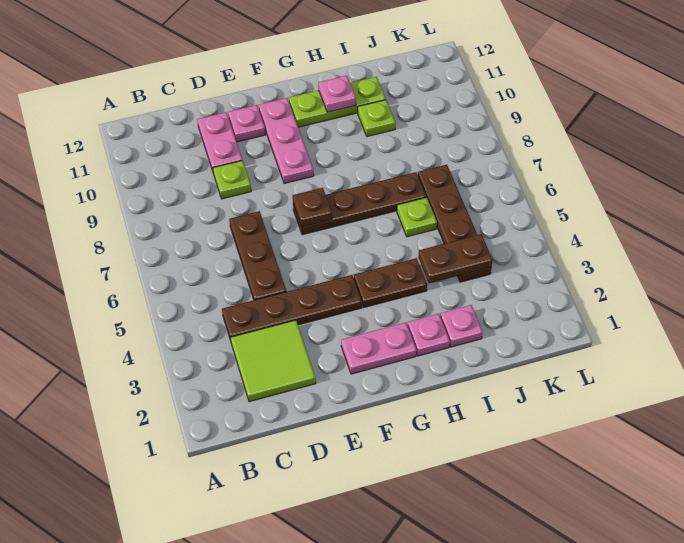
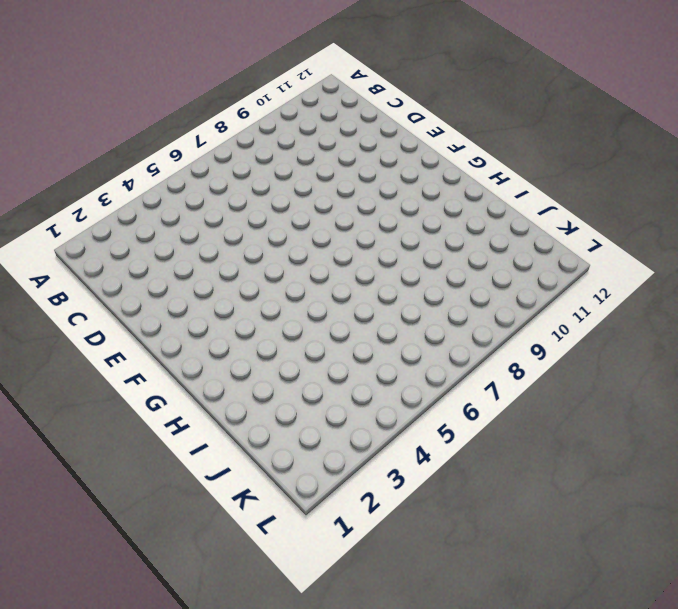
none -> lime tile C2:D3 level 1
none -> brown plate C4:F4 level 1
none -> brown plate D5:D7 level 1

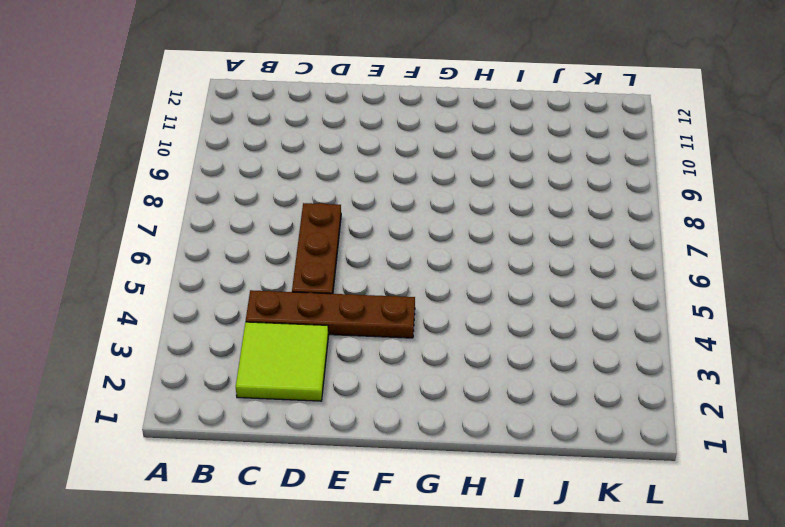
none -> lime plate D9 level 1
none -> pink plate D10:D11 level 1
none -> pink plate E11 level 1

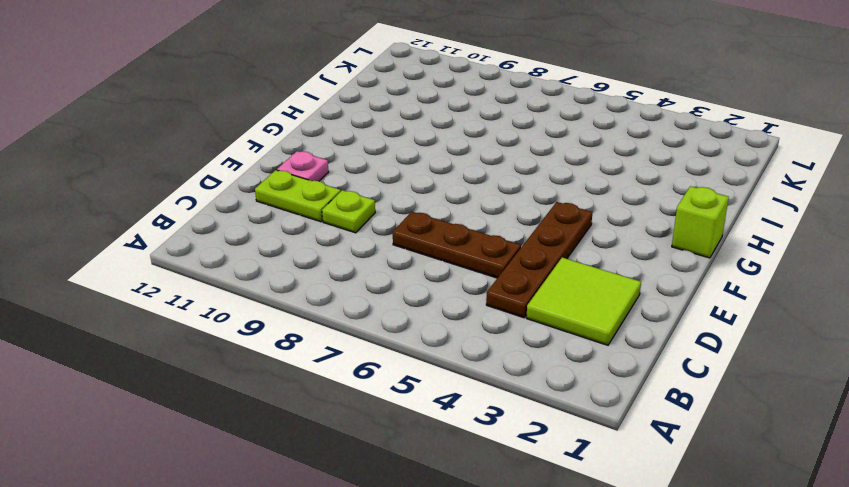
lime plate D10:D11 level 1 -> pink plate D10:D11 level 1
lime brick G1 level 1 -> none
none -> pink plate F2:G2 level 1
none -> brown plate F7:I7 level 1
none -> pink plate F9:F11 level 1

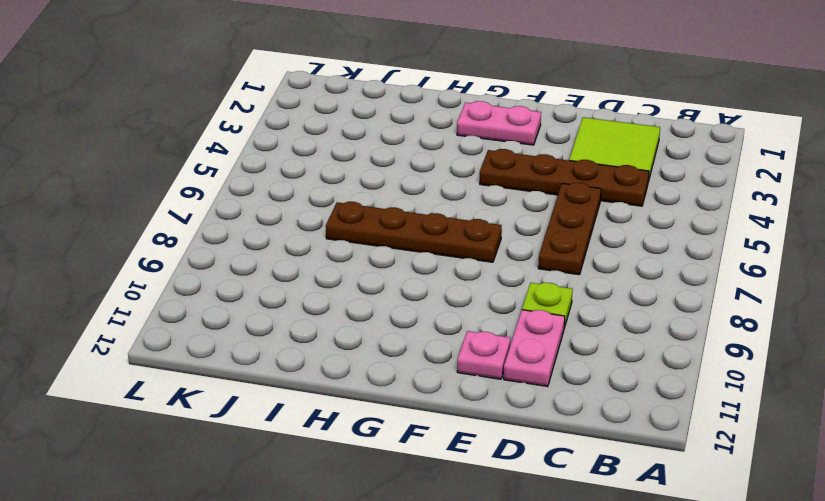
none -> pink plate F9:F11 level 1
none -> brown plate G4:H4 level 1
none -> lime plate G11:I11 level 1

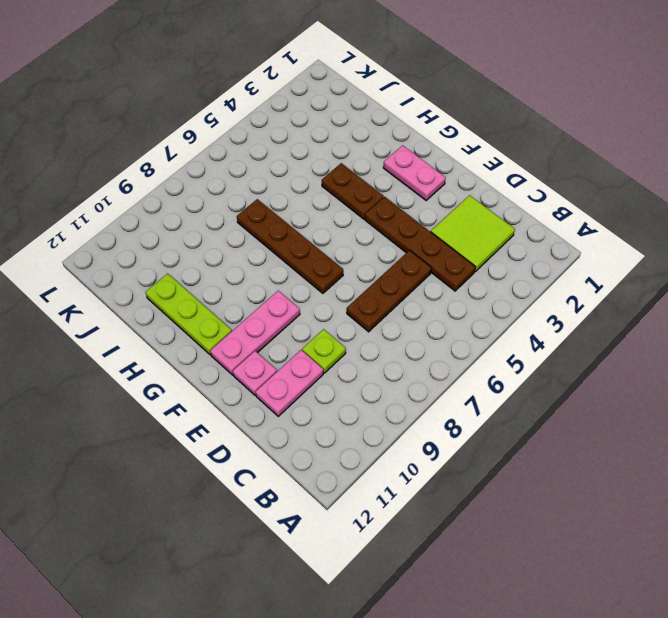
none -> pink plate H2 level 1
none -> pink plate I2 level 1
none -> lime plate I6 level 1

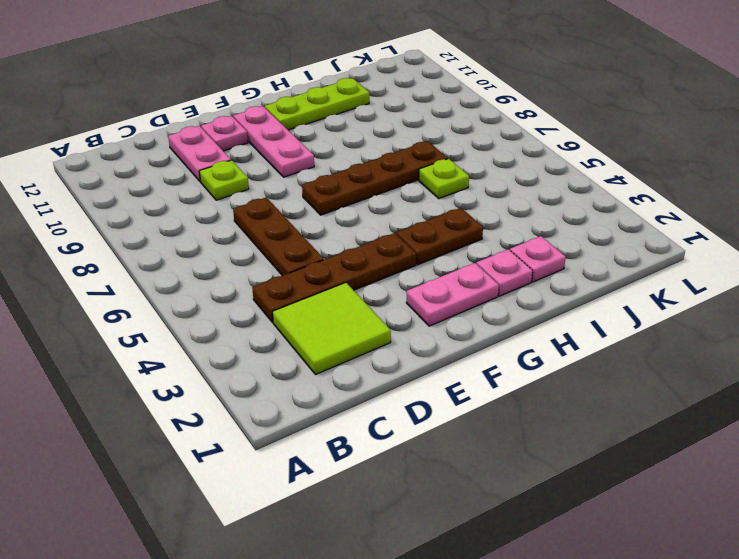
none -> lime plate I10 level 1
none -> brown plate J4:J7 level 1
none -> brown plate F7 level 2

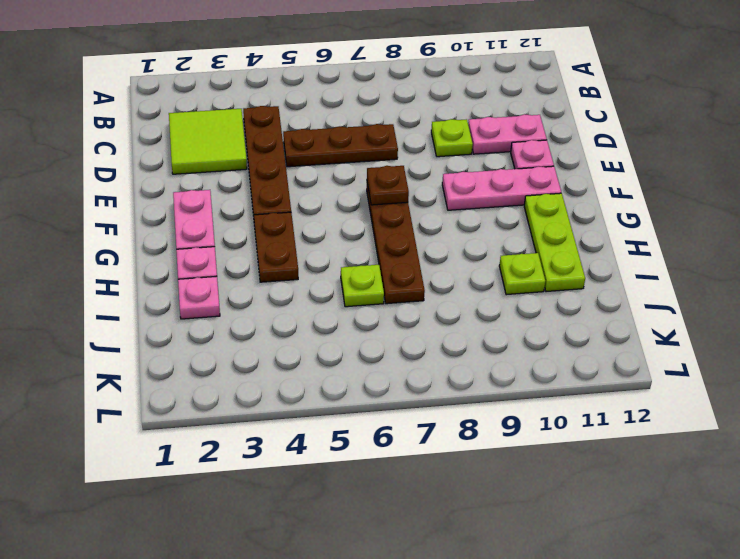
none -> brown plate J4:J7 level 1
none -> pink plate H11 level 2
none -> brown plate I4:J4 level 2

